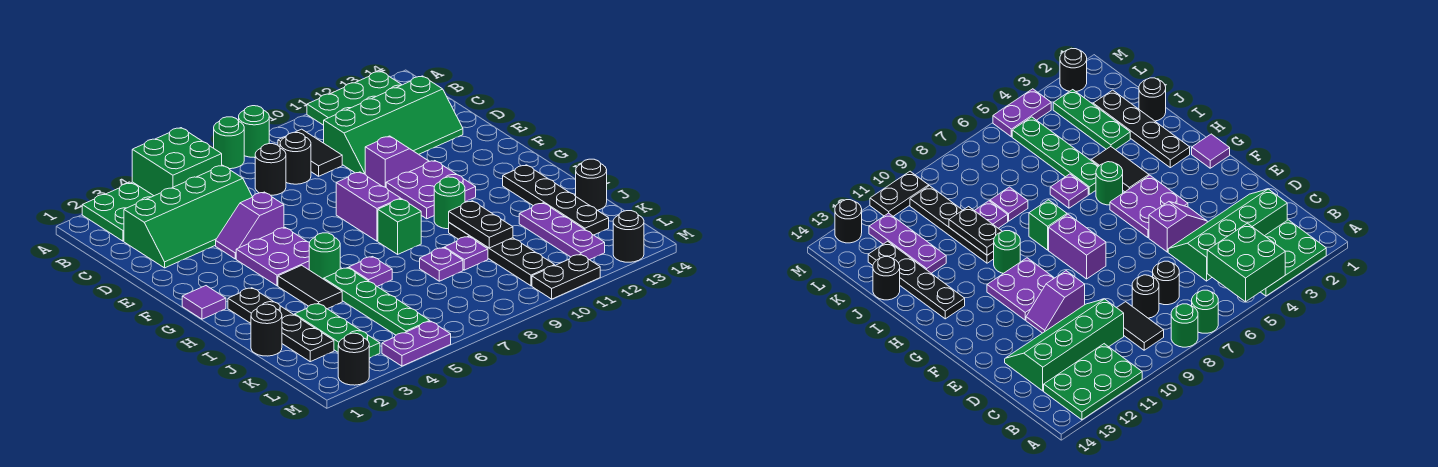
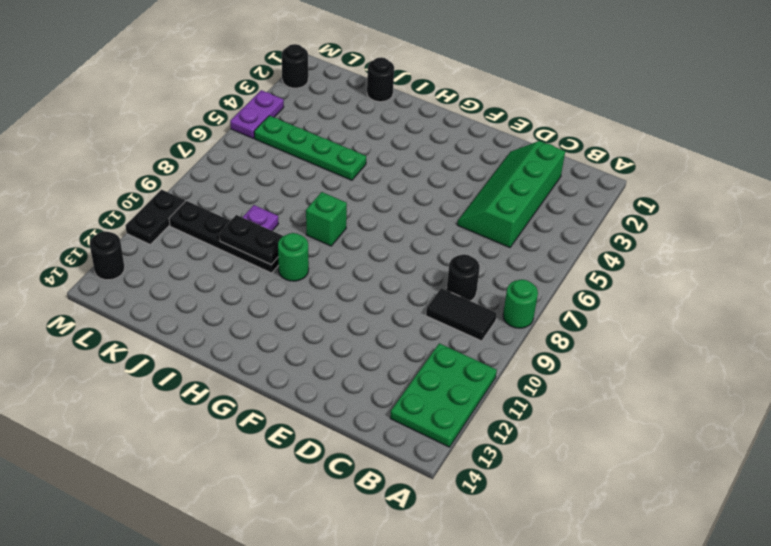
none -> green plate A2:B4 level 1
none -> green round brick A7 level 1
none -> black round brick C7 level 1
none -> green slope C10:D13 level 1 top C

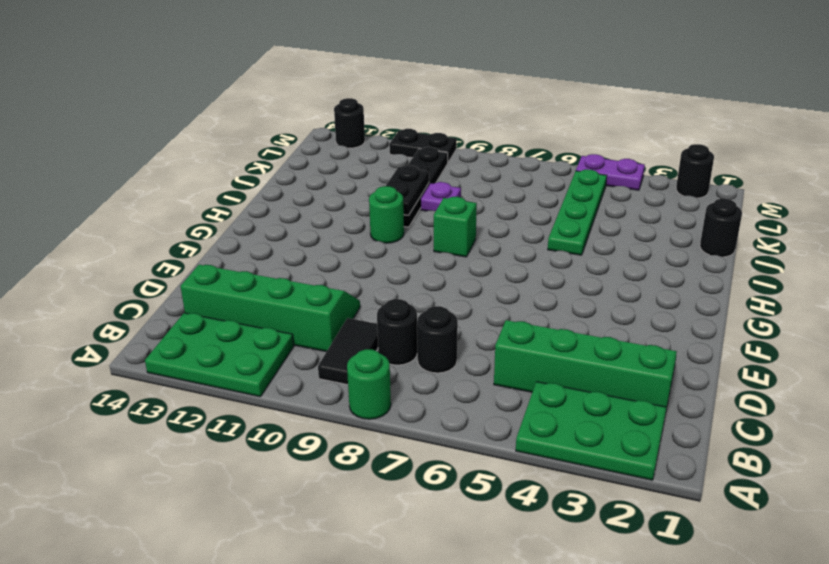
none -> green round brick A7 level 1
none -> purple slope E4:E5 level 1 top 5
none -> purple slope E10:E11 level 1 top 10
none -> purple plate F4:G5 level 1

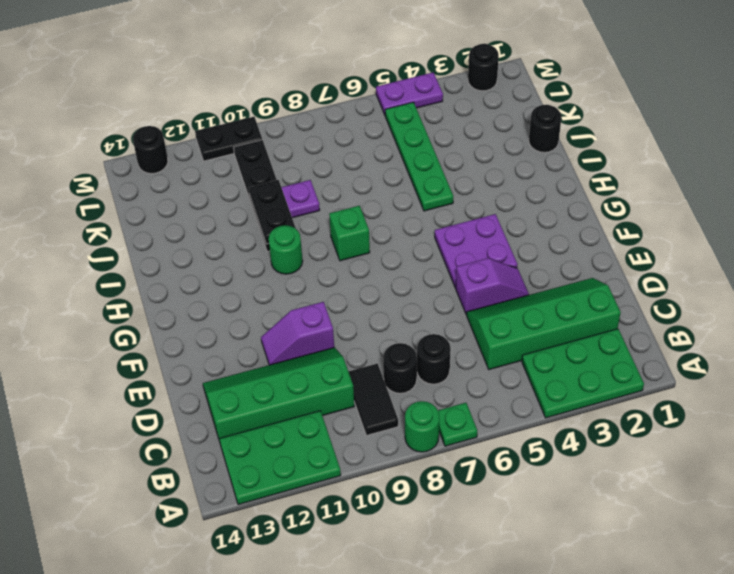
green plate A7 level 1 -> green round brick A7 level 1
none -> purple brick F8:G8 level 1
none -> purple plate F10:G11 level 1
none -> purple tile G1 level 1
none -> black plate H2:K2 level 1

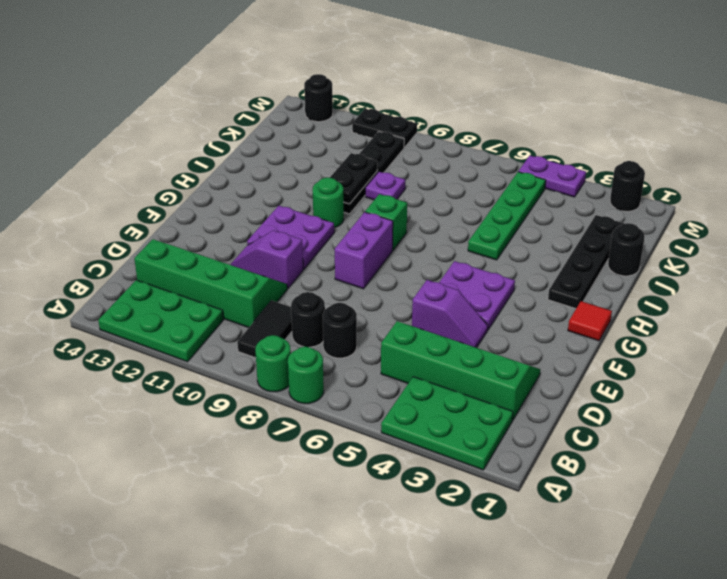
red tile G1 level 1 -> purple tile G1 level 1
none -> black tile H4:I4 level 1
none -> green round brick H5 level 1
none -> black plate H13:K13 level 1
none -> purple plate I6 level 1

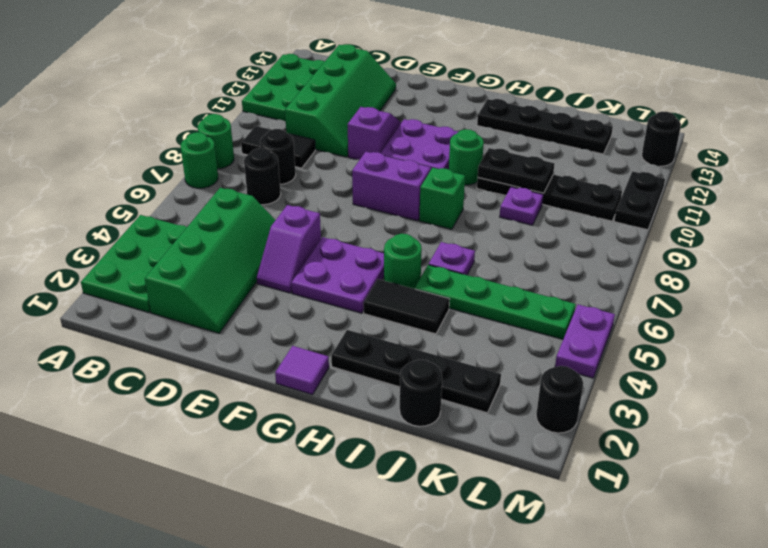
none -> green plate J3:L3 level 1
none -> purple plate J8 level 1
none -> purple plate J12:L12 level 1
none -> black round brick J14 level 1

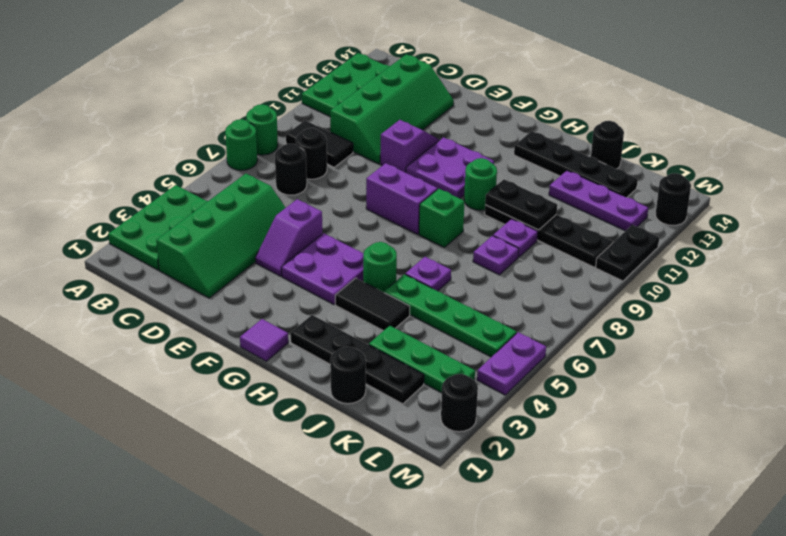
none -> green brick A4:B5 level 2

